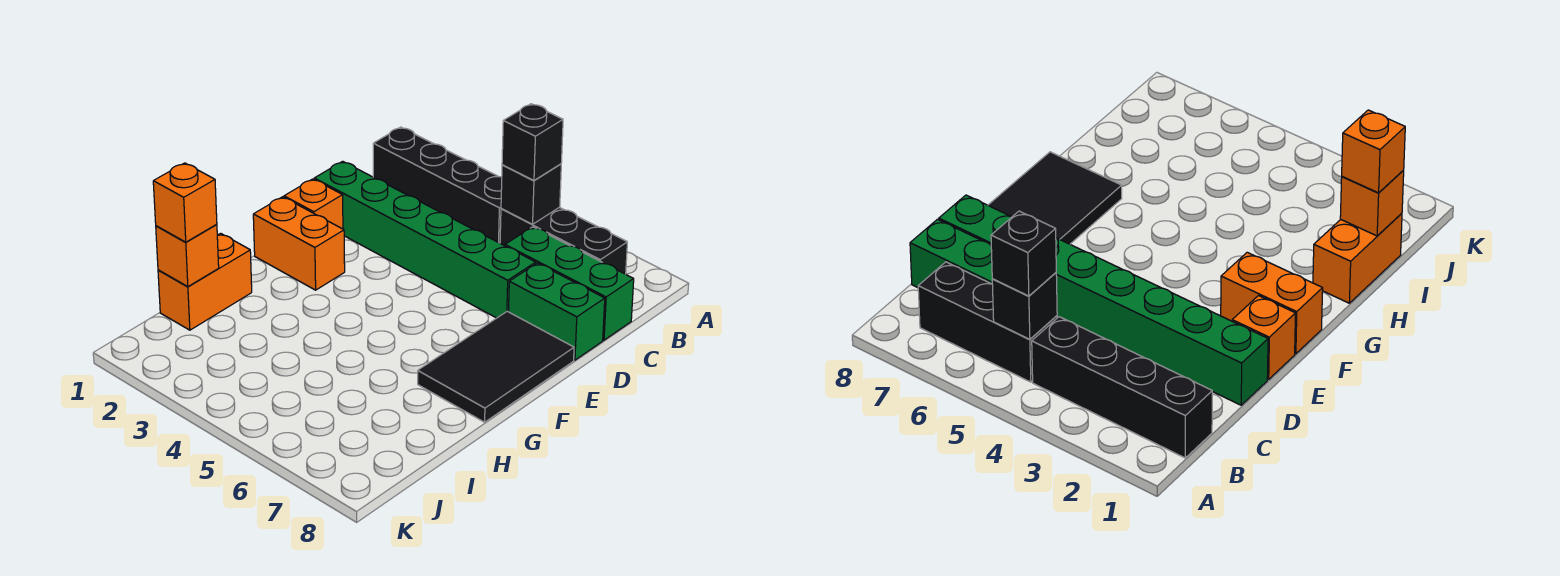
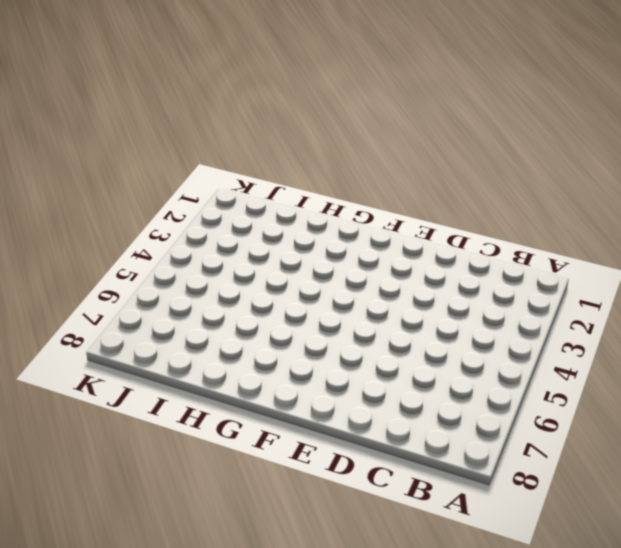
none -> black brick B1:B4 level 1
none -> black brick B5:B7 level 1
none -> green brick C6:C8 level 1

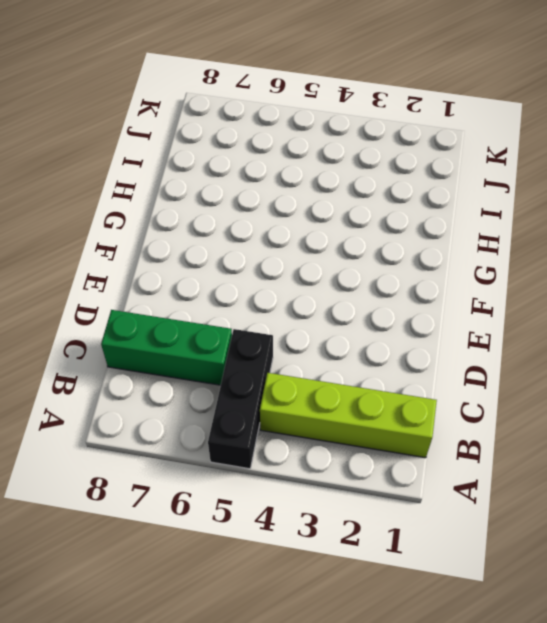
black brick A5:C5 level 1 -> black brick B5:B7 level 1
lime brick B1:B4 level 1 -> black brick B1:B4 level 1
none -> green brick D1:D6 level 1
none -> green brick D7:D8 level 1
none -> orange brick E1 level 1

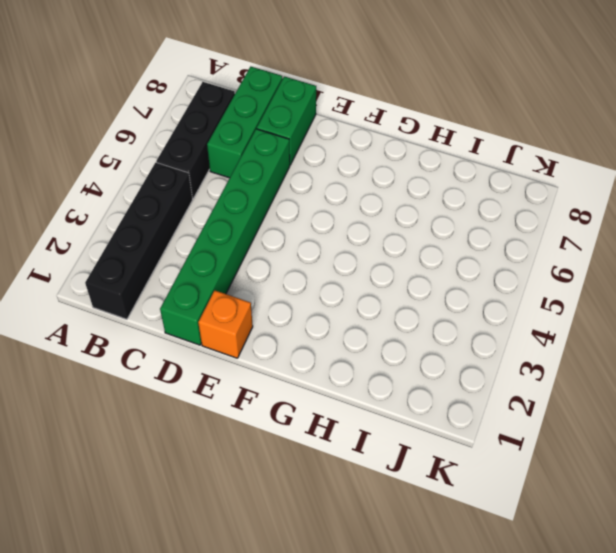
none -> black tile E7:G8 level 1
none -> orange brick F1:F2 level 1
none -> orange brick H1:I1 level 1

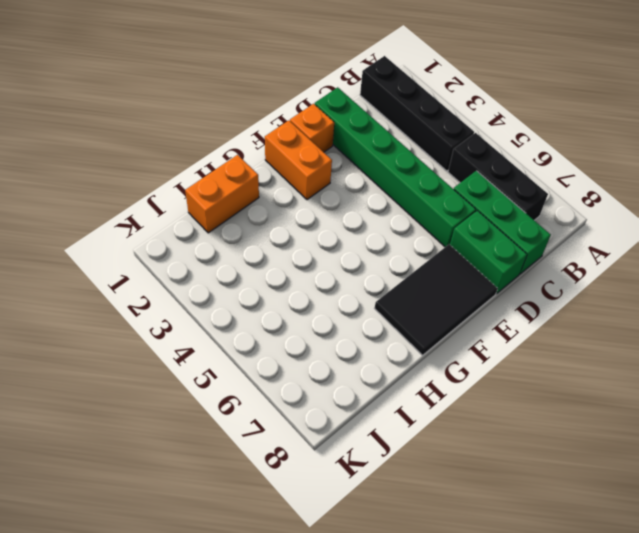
none -> black brick B5 level 2
none -> orange brick I1 level 2
none -> black brick B5 level 3

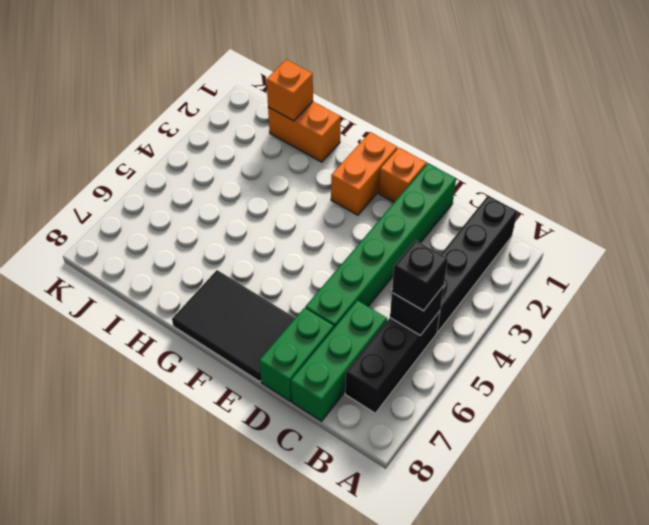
none -> orange brick I1 level 3

